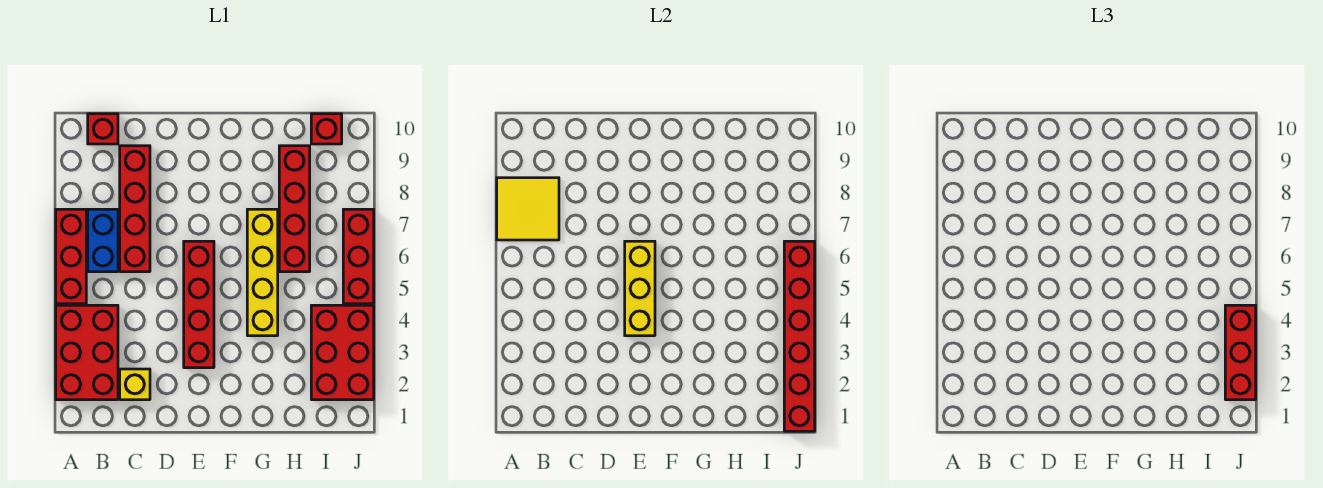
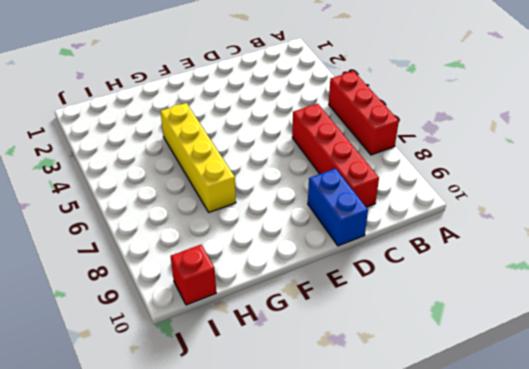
blue brick D9:D10 level 1 -> blue brick B6:B7 level 1
none -> red brick A2:B4 level 1
none -> red brick B10 level 1
none -> yellow brick C2 level 1

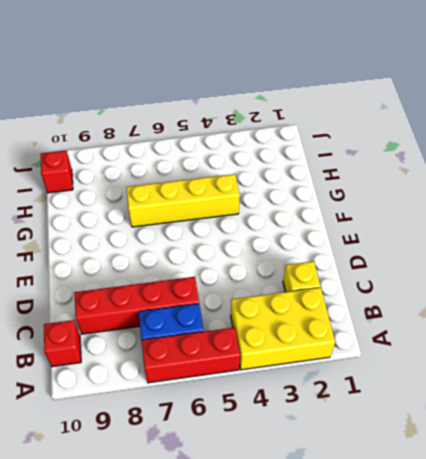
yellow brick A2:B4 level 1 -> red brick A2:B4 level 1
none -> red brick E3:E6 level 1
none -> red brick H6:H9 level 1
none -> red brick I2:J4 level 1

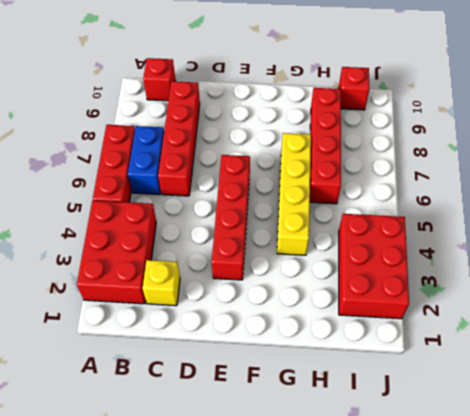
none -> red brick J5:J7 level 1
none -> yellow tile A7:B8 level 2
none -> yellow brick E4:E6 level 2

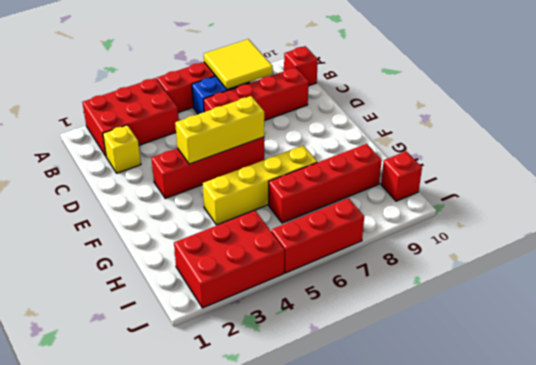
none -> red brick J1:J6 level 2
none -> red brick J2:J4 level 3

